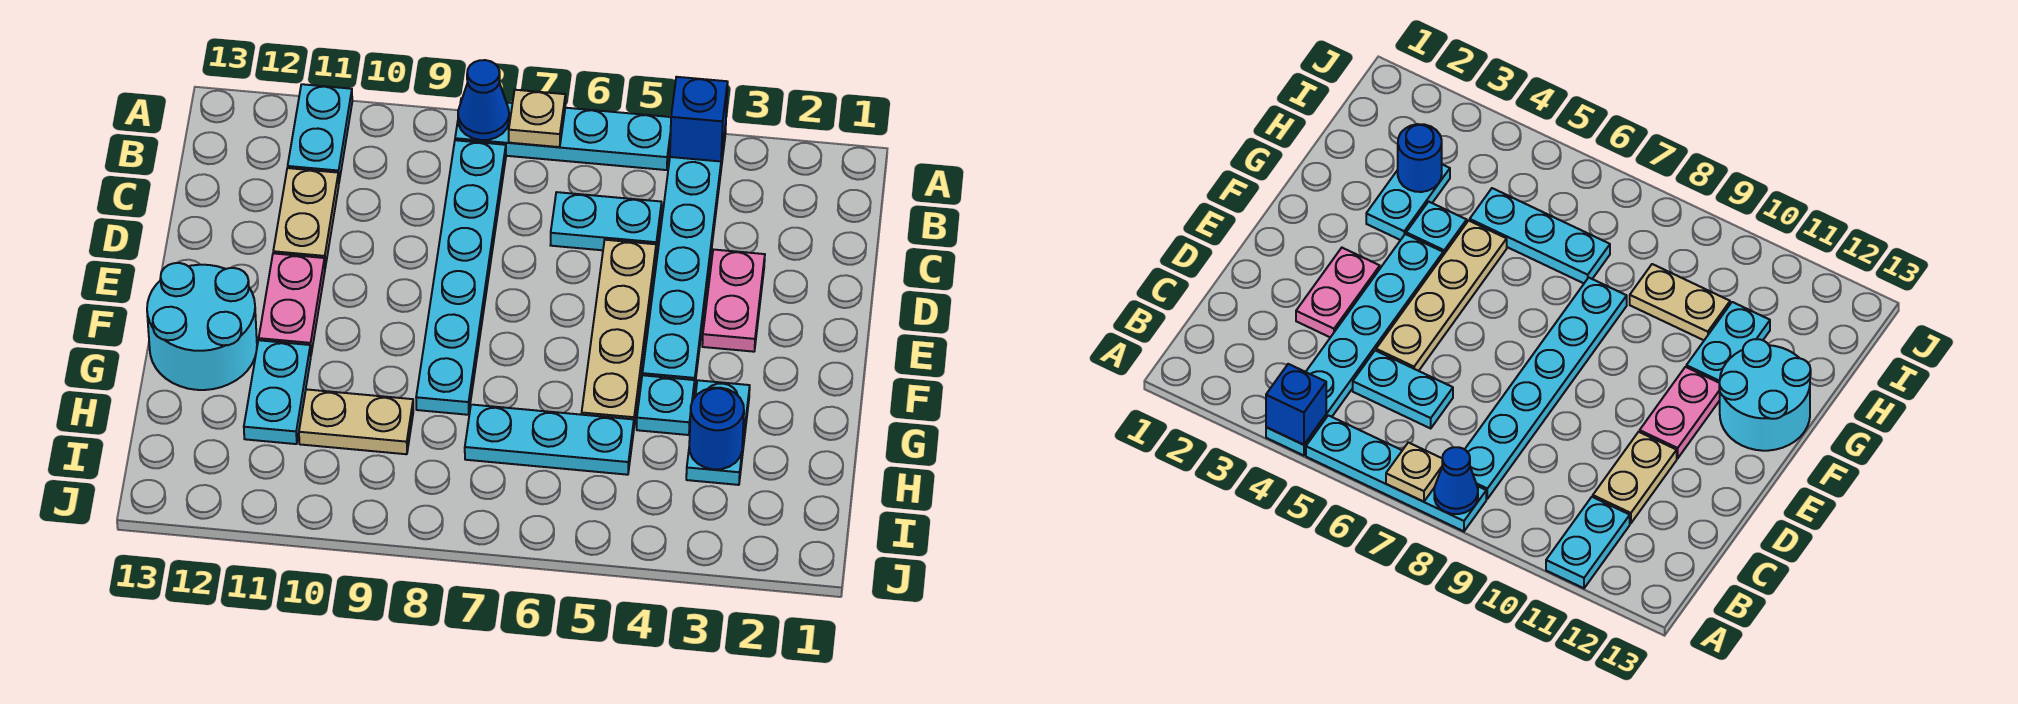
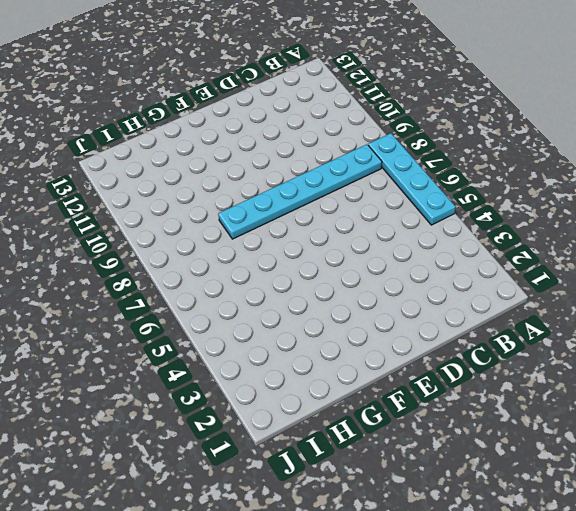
none -> cyan plate A4:F4 level 1
none -> cyan plate A11:B11 level 1
none -> cyan plate C5:C6 level 1

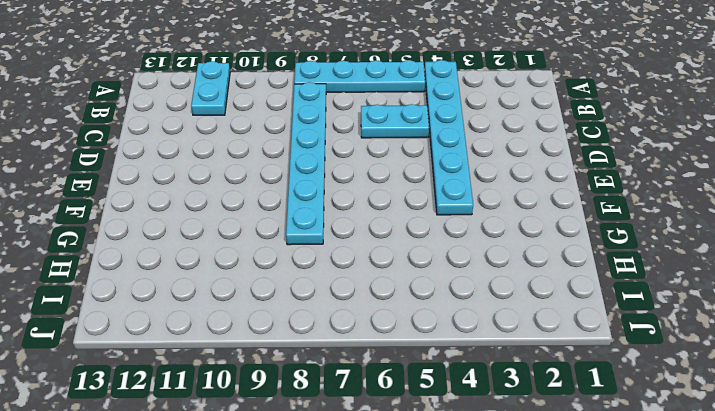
none -> tan plate C11:D11 level 1
none -> pink plate D3:E3 level 1
none -> tan plate D5:G5 level 1

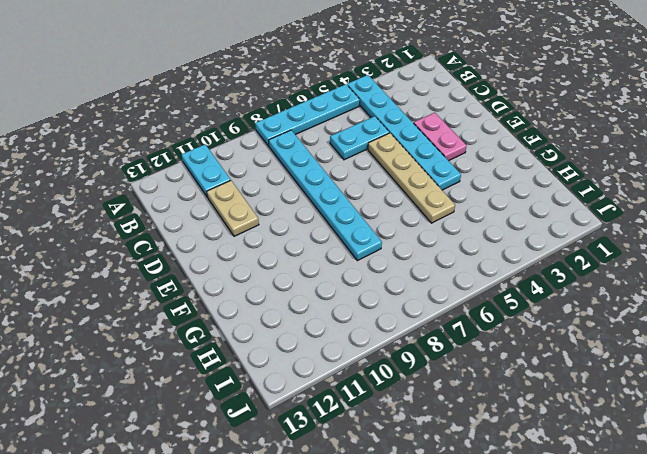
none -> pink plate E11:F11 level 1
none -> cyan round brick F12:G13 level 1
none -> cyan plate G3:H3 level 1

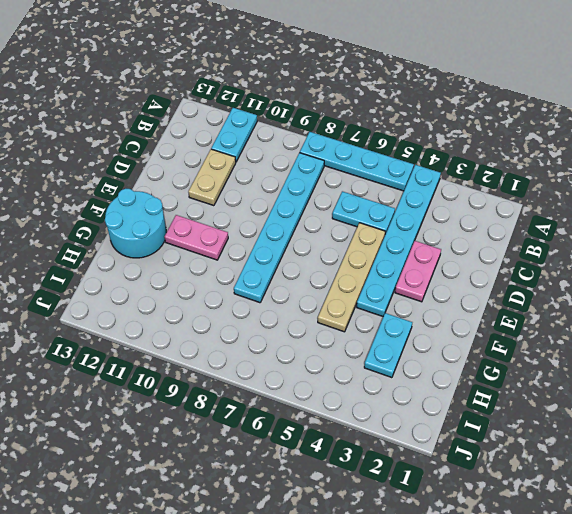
pink plate F10:F11 level 1 -> pink plate E11:F11 level 1
none -> cyan plate G4 level 1
none -> cyan plate G11:H11 level 1
none -> cyan plate H5:H7 level 1

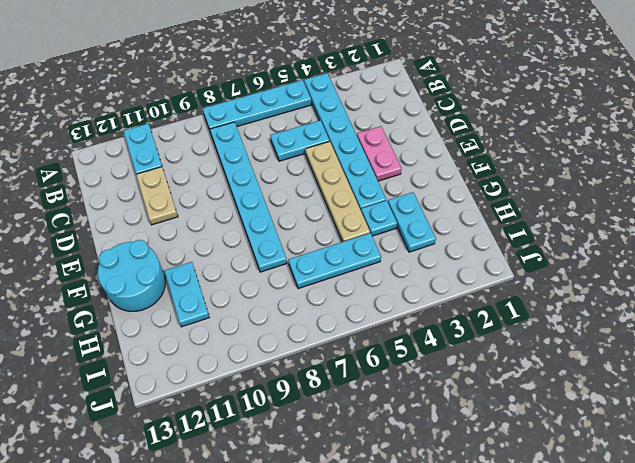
none -> pink plate E11:F11 level 1
none -> tan plate H9:H10 level 1
none -> blue brick A4 level 2

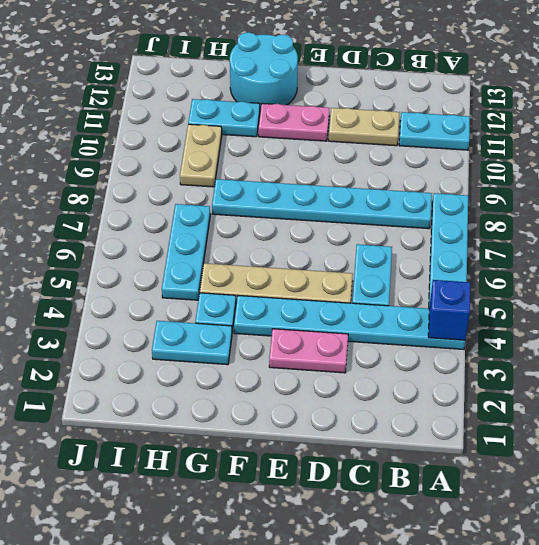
none -> tan plate A7 level 2
none -> blue cone A8 level 2
none -> blue round brick H3 level 2

